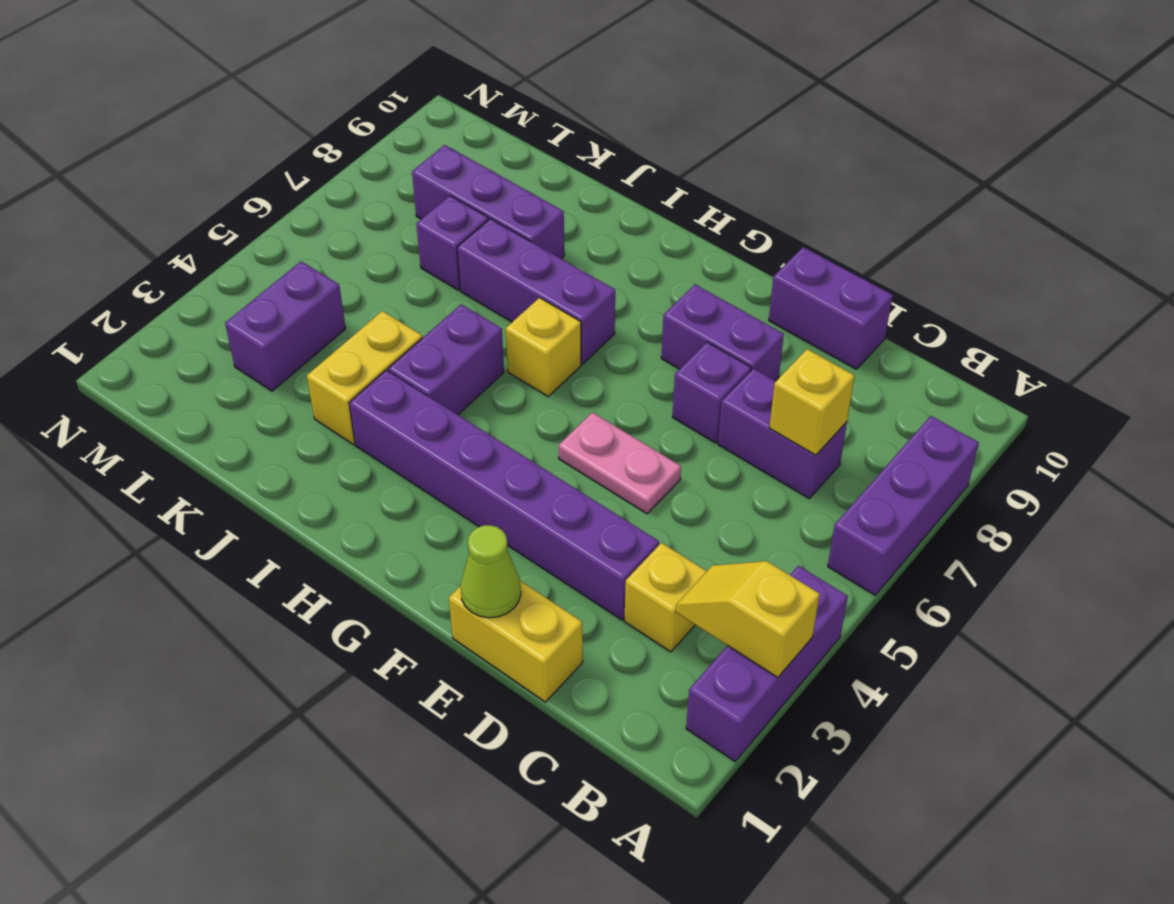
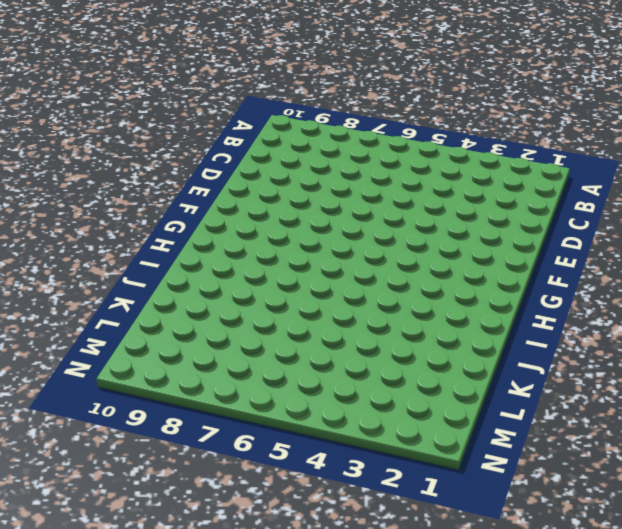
none -> purple brick A2:A4 level 1
none -> purple brick A6:A8 level 1
none -> yellow brick C3 level 1

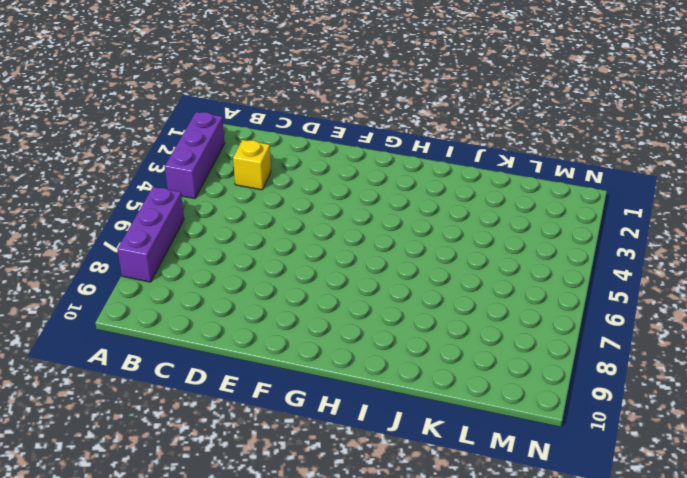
none -> purple brick C7:D7 level 1
none -> yellow brick D1:E1 level 1
none -> purple brick D3:I3 level 1

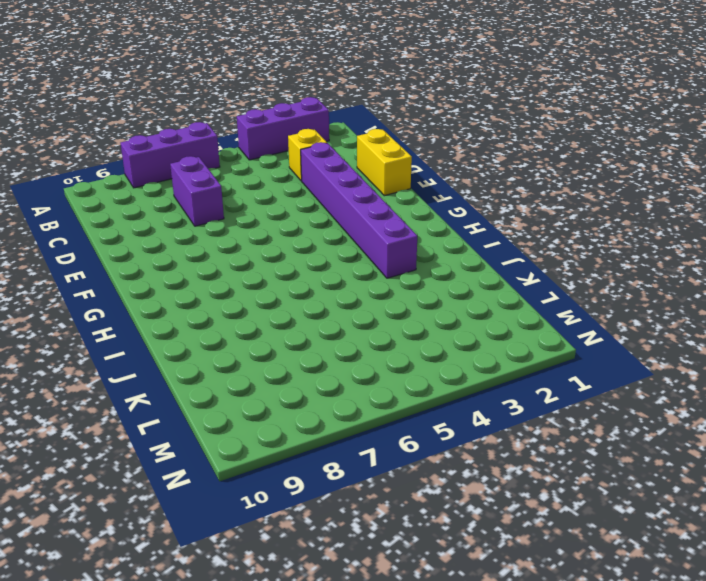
none -> purple brick D10:E10 level 1
none -> pink plate E5:F5 level 1
none -> purple brick E7 level 1

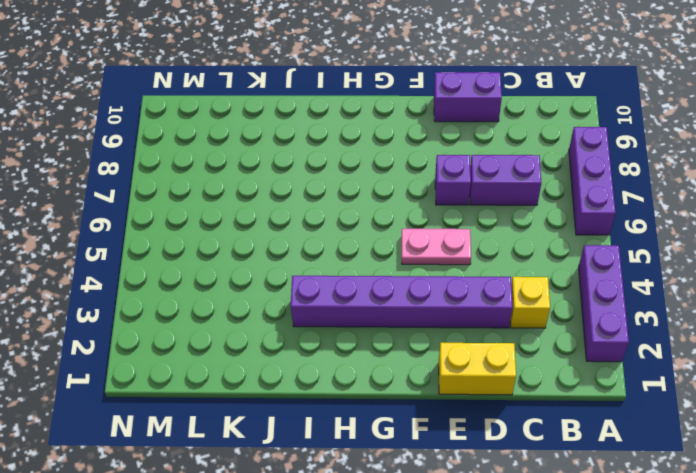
none -> purple brick E8:F8 level 1
none -> yellow brick H6 level 1
none -> purple brick H7:J7 level 1

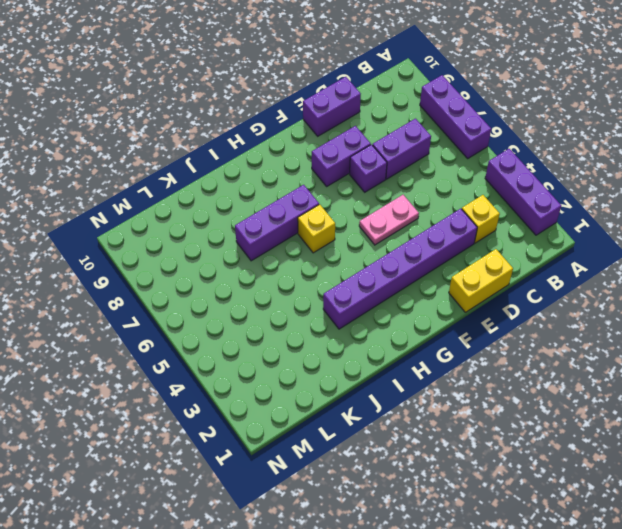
none -> purple brick I4:I5 level 1
none -> yellow brick J3:J4 level 1
none -> purple brick J8:L8 level 1

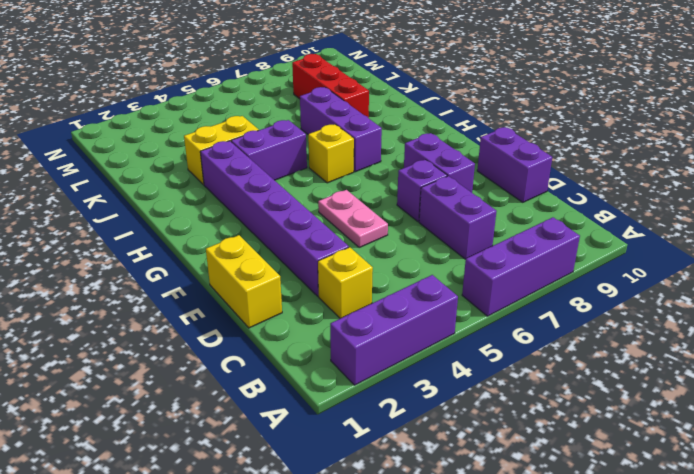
red brick J8:L8 level 1 -> purple brick J8:L8 level 1
none -> purple brick K7 level 1
none -> purple brick L3:L4 level 1
none -> yellow slope A3:B3 level 2 top A

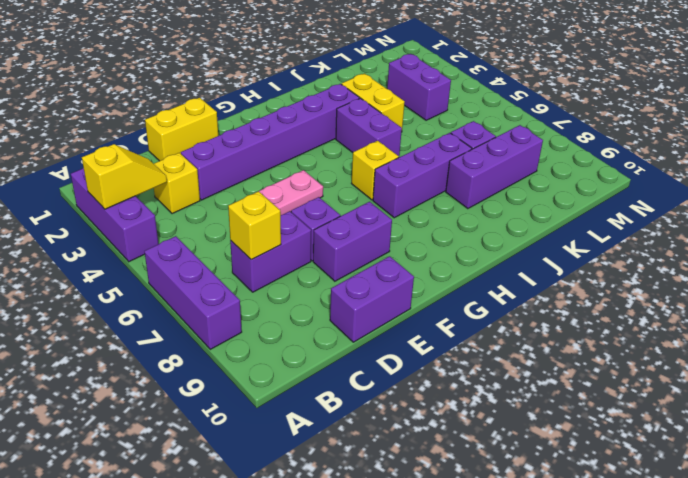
none -> lime cone E1 level 2

